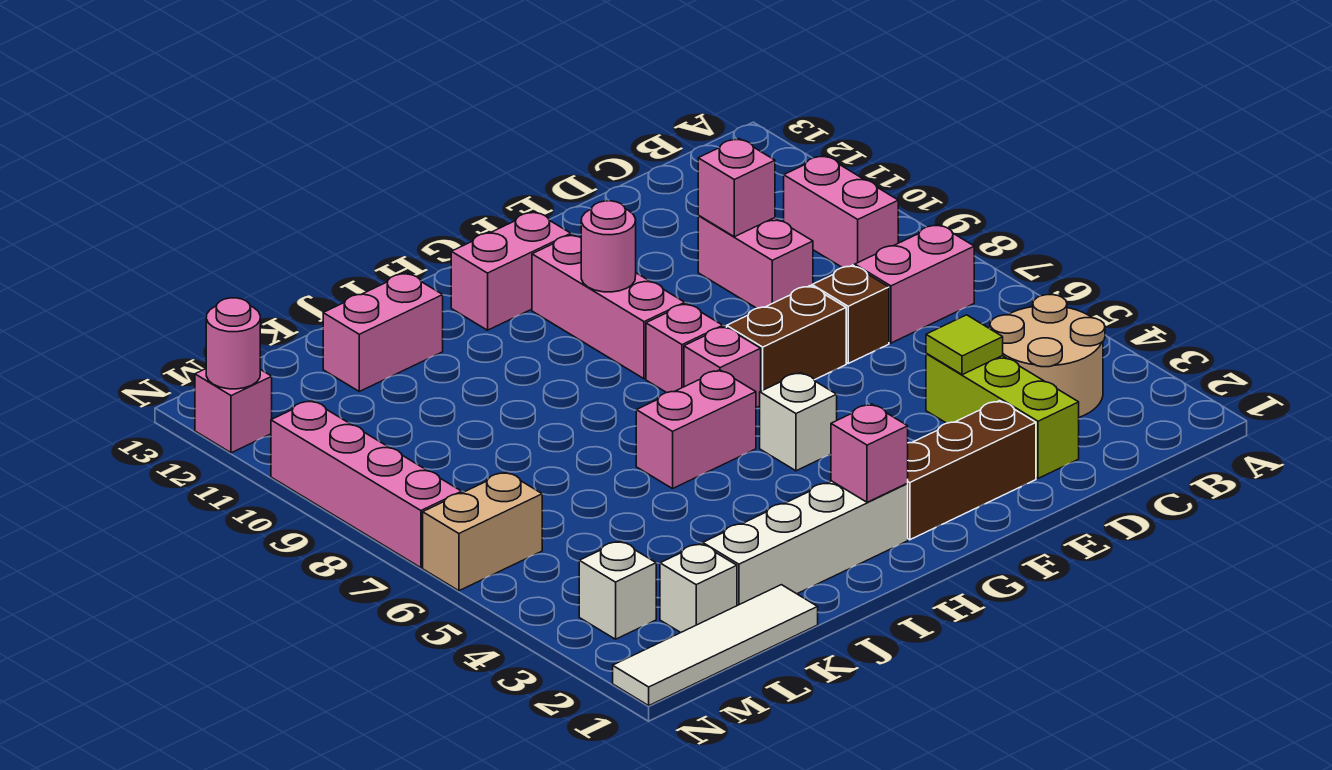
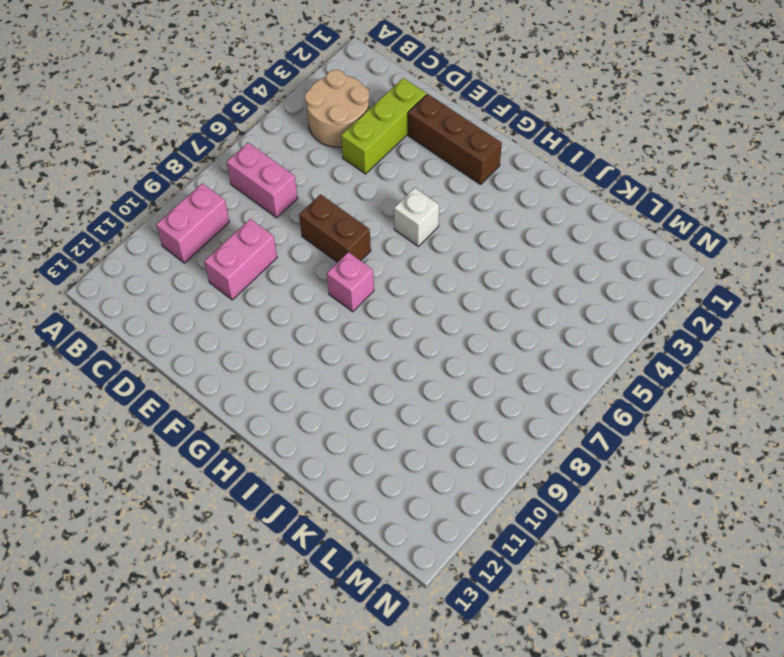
none -> brown brick D7 level 1
none -> pink brick G7 level 1
none -> pink brick G9:G11 level 1

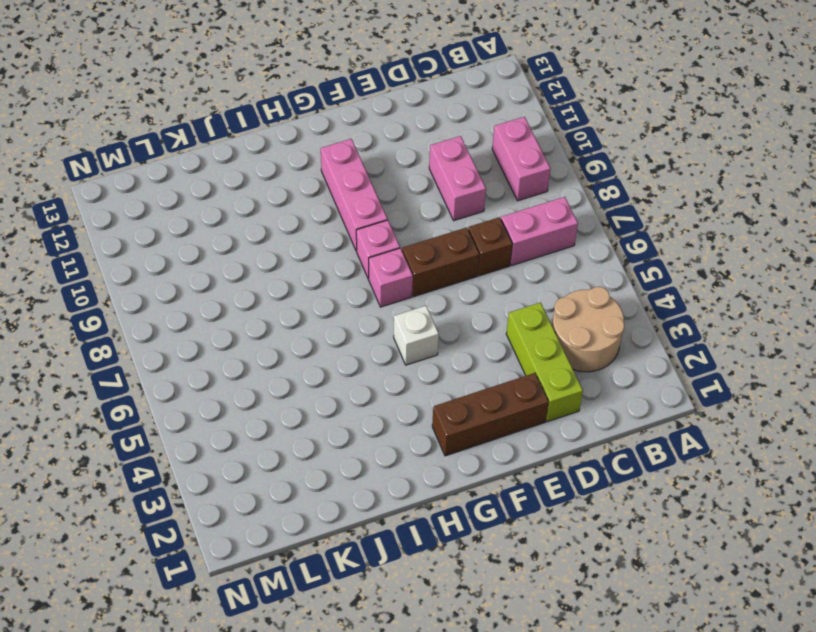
none -> pink brick G12:H12 level 1
none -> white brick H2:K2 level 1
none -> pink brick H6:I6 level 1

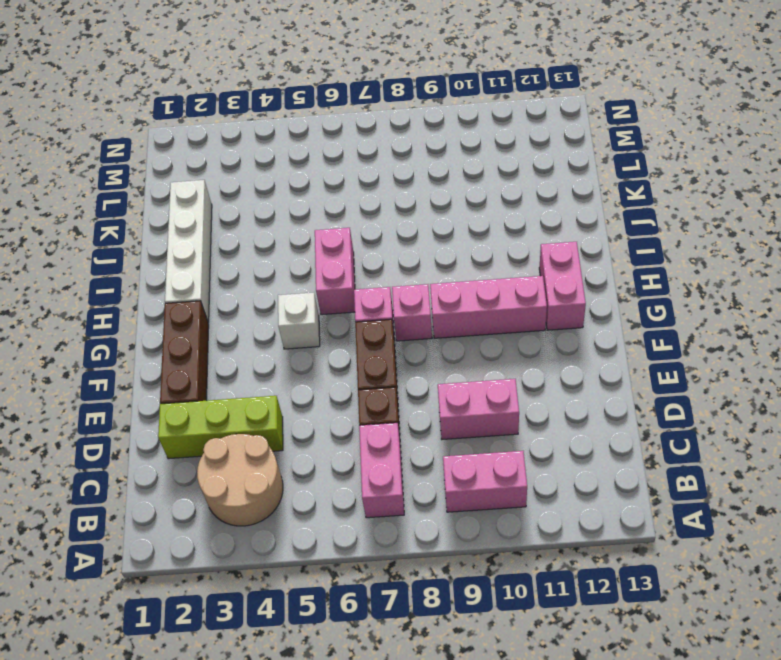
none -> pink brick J12:K12 level 1
none -> white tile K1:N1 level 1
none -> white brick L2 level 1

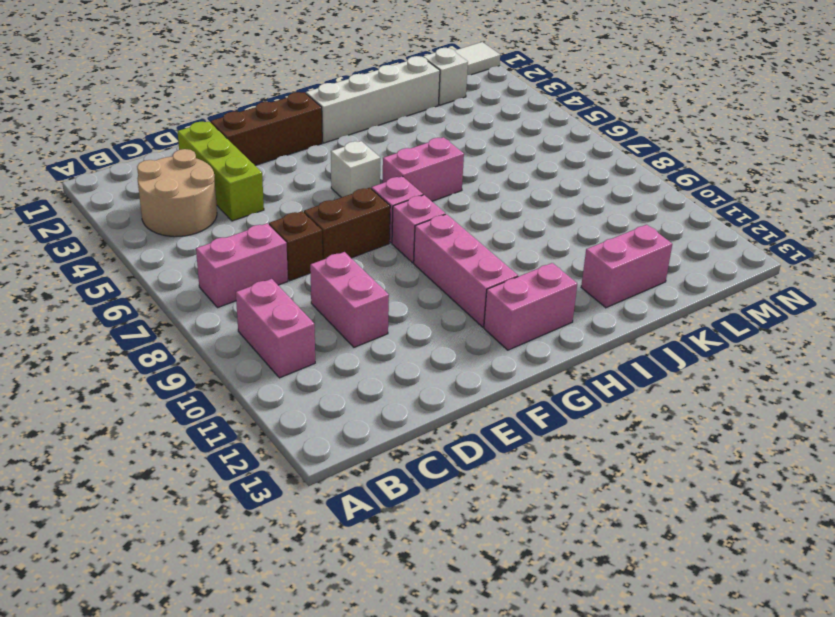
none -> white brick M3 level 1
none -> tan brick M6:N6 level 1
none -> pink brick N7:N10 level 1

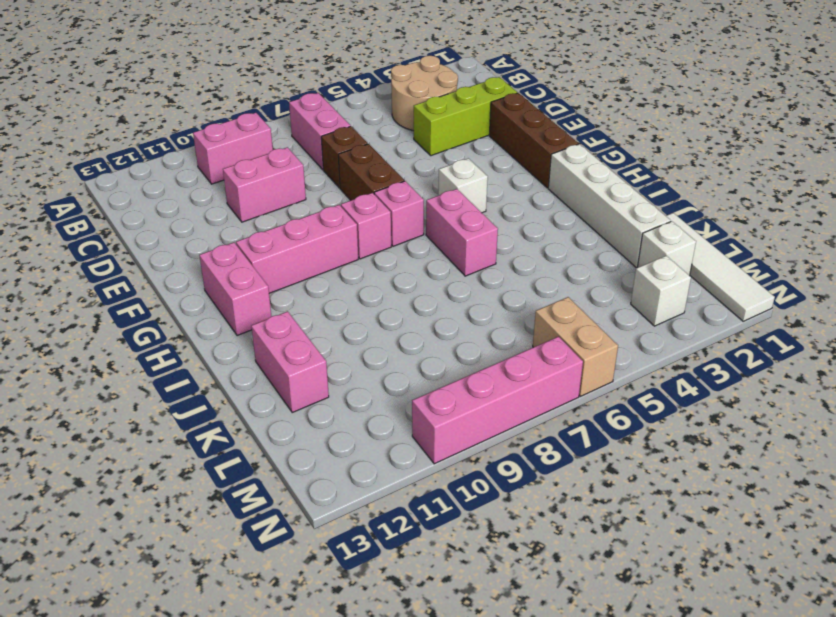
none -> pink brick N12 level 1
none -> lime tile D4 level 2
none -> pink brick D10 level 2

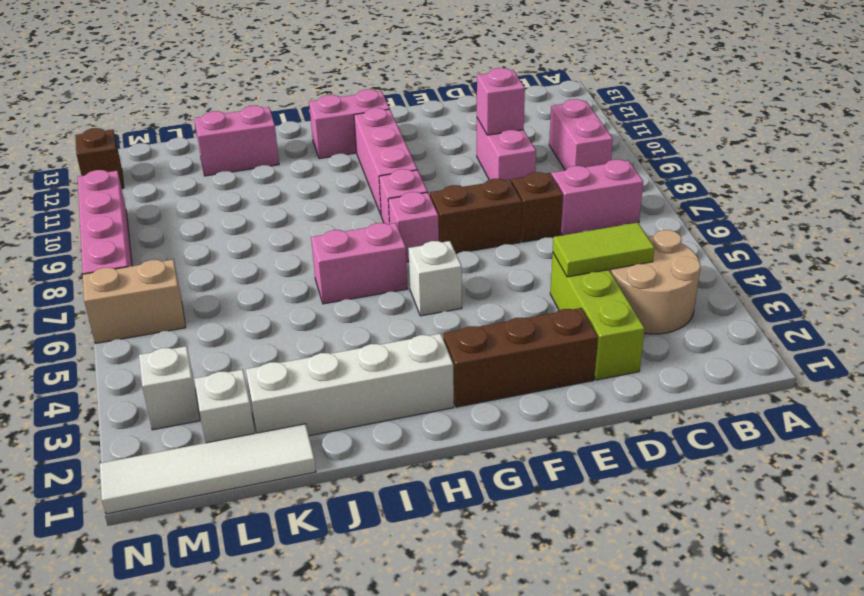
lime tile C4:D4 level 2 -> lime tile D4 level 2
brown brick N12 level 1 -> pink brick N12 level 1
none -> pink round brick G10 level 2
none -> pink brick H2 level 2
none -> pink round brick N12 level 2

